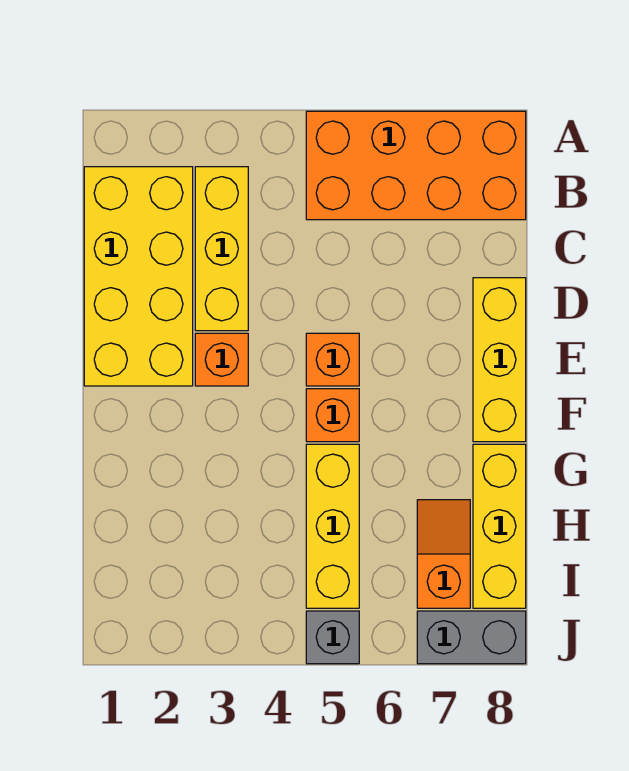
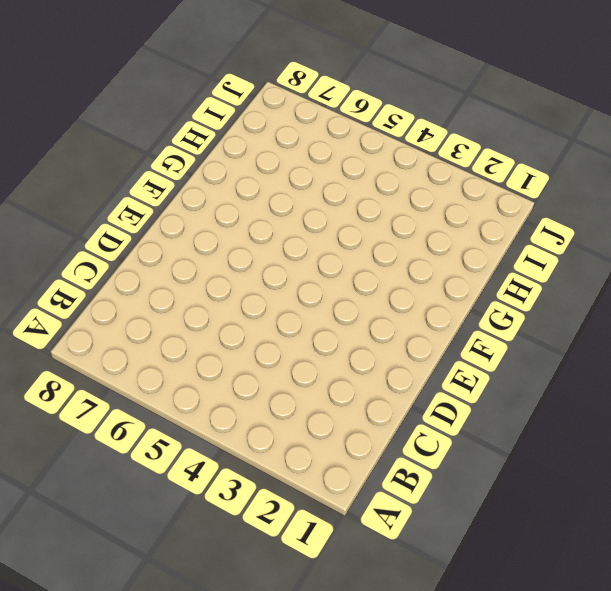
none -> orange brick A5:B8 level 1
none -> yellow brick B1:E2 level 1
none -> yellow brick B3:D3 level 1

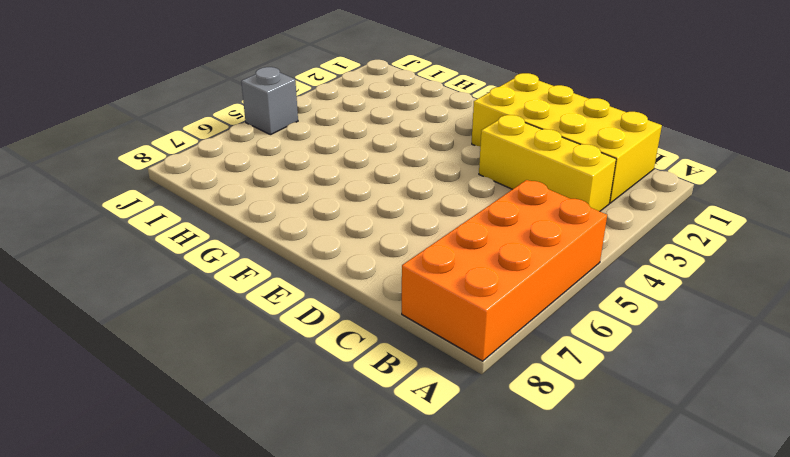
none -> yellow brick D8:F8 level 1
none -> orange brick E3 level 1
none -> orange brick E5 level 1

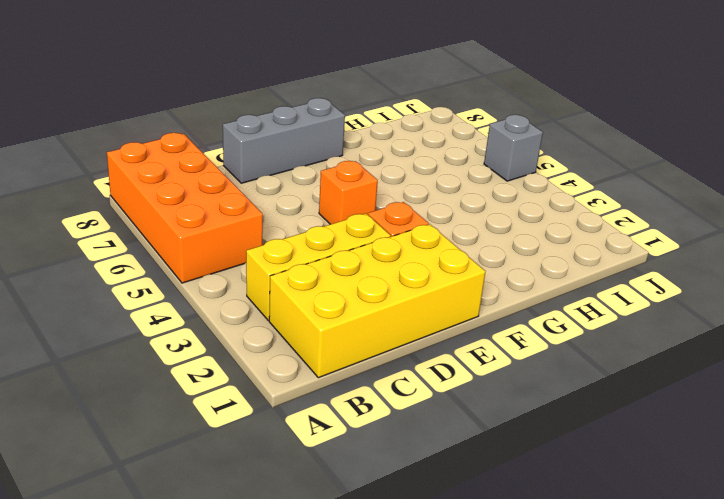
grey brick D8:F8 level 1 -> yellow brick D8:F8 level 1
none -> orange brick F5 level 1
none -> yellow brick G5:I5 level 1
none -> yellow brick G8:I8 level 1

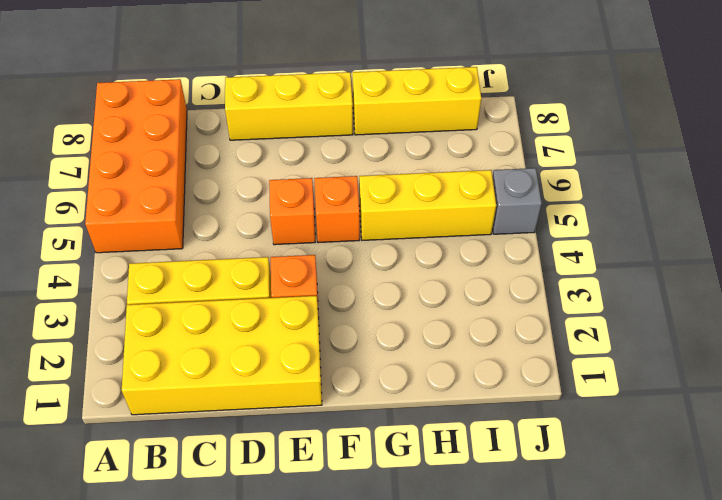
none -> orange slope H7:I7 level 1 top I
none -> grey brick J7:J8 level 1

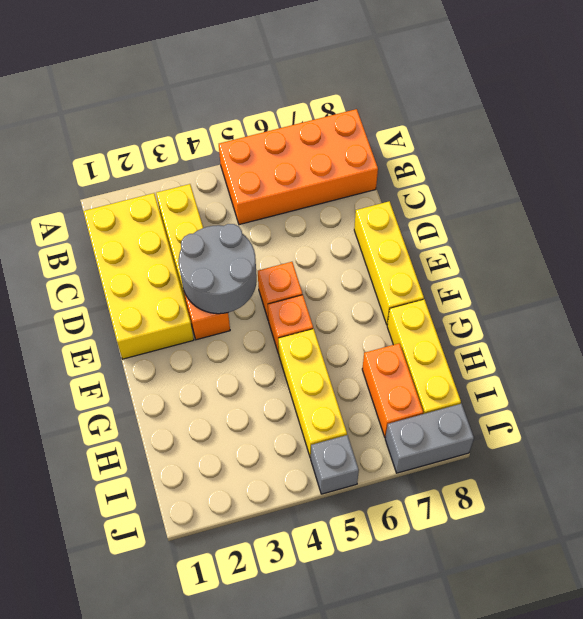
grey round brick D3:E4 level 2 -> none
orange brick H7:I7 level 1 -> orange slope H7:I7 level 1 top I

